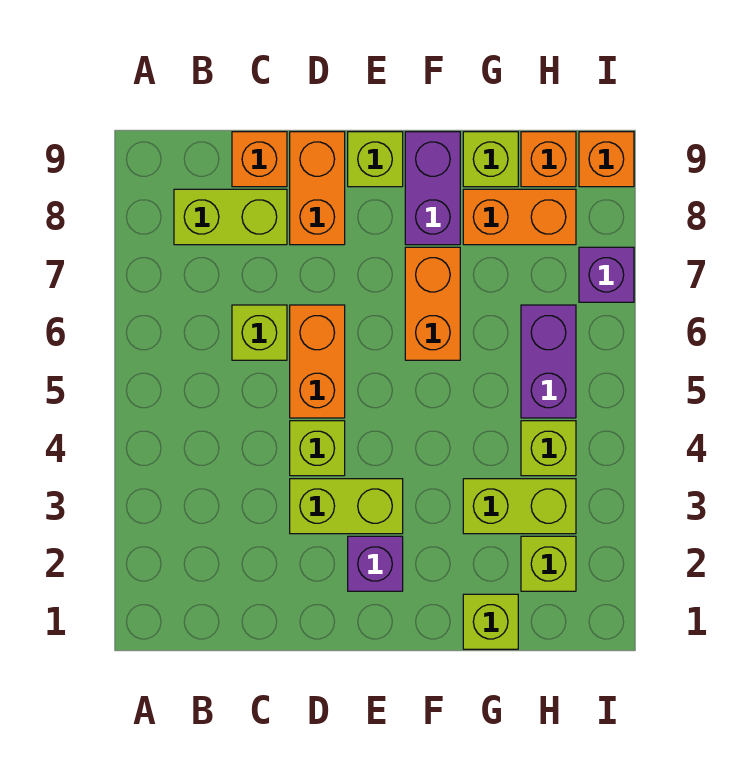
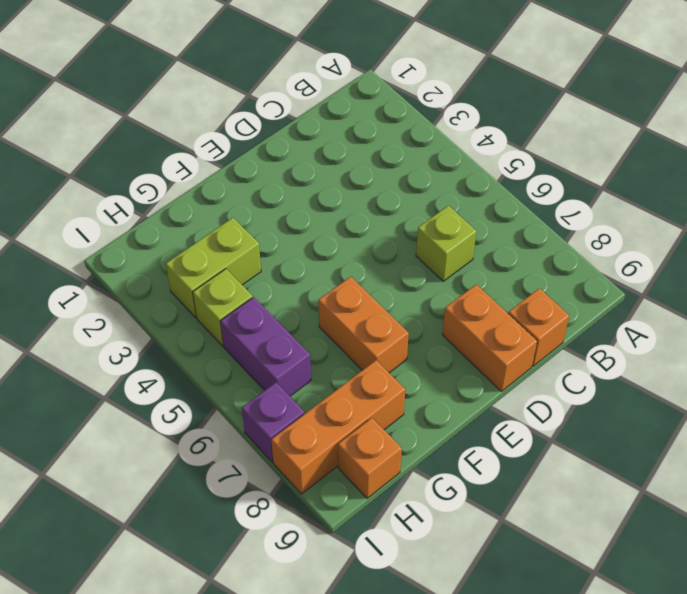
orange brick G8:I8 level 1 -> orange brick G8:H8 level 1
none -> lime brick B8:C8 level 1
none -> lime brick D3:E3 level 1
none -> lime brick D4 level 1

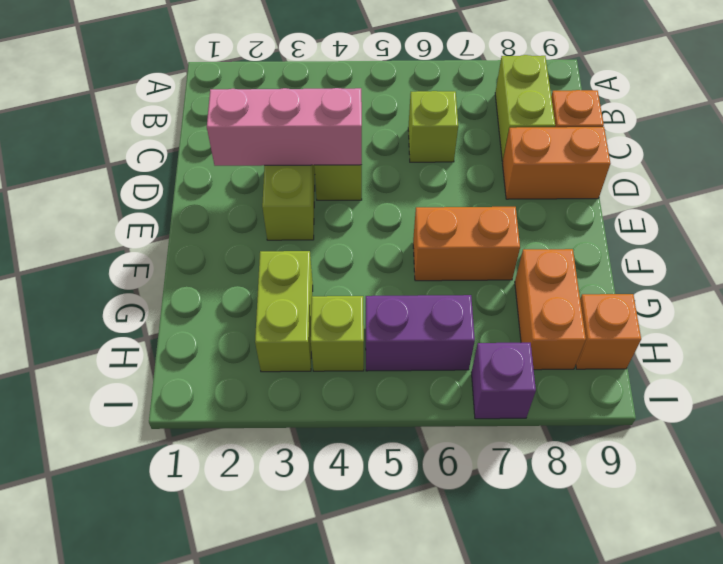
pink brick D2:D4 level 2 -> none
none -> orange brick D5:D6 level 1
none -> purple brick E2 level 1
none -> lime brick E9 level 1

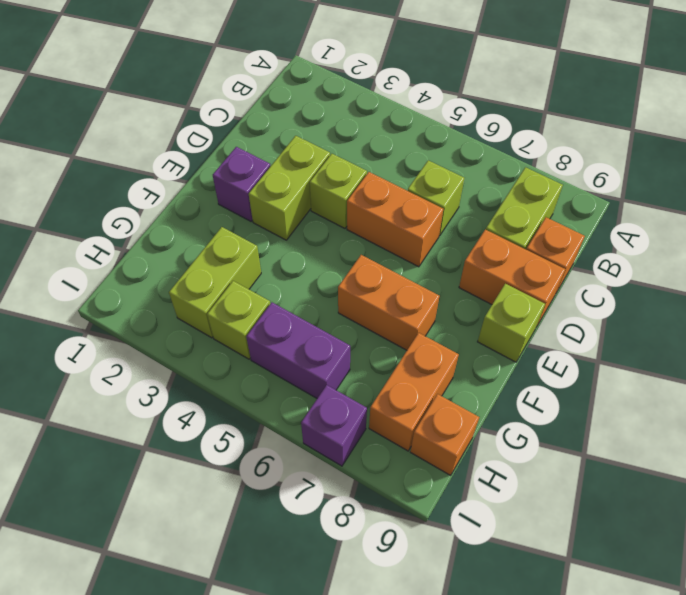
none -> purple brick F8:F9 level 1
none -> lime brick G1 level 1
none -> lime brick G9 level 1

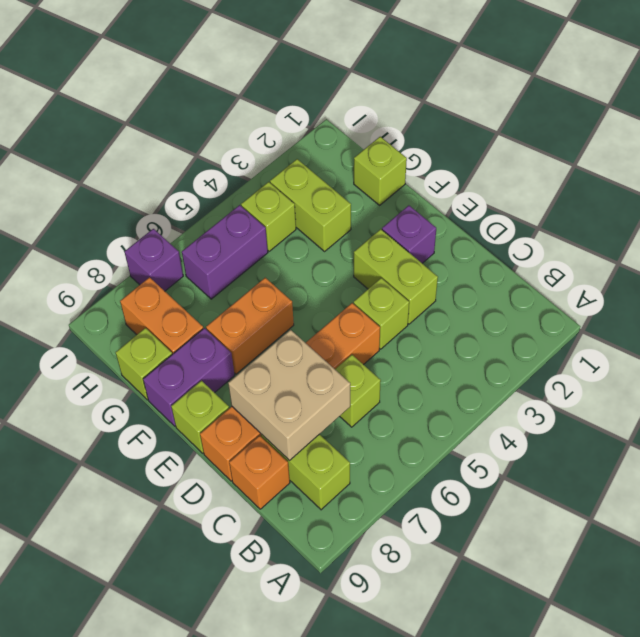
tan brick C7:D8 level 2 -> none
none -> lime brick H2 level 1
none -> orange brick H9 level 1
none -> orange brick I9 level 1

